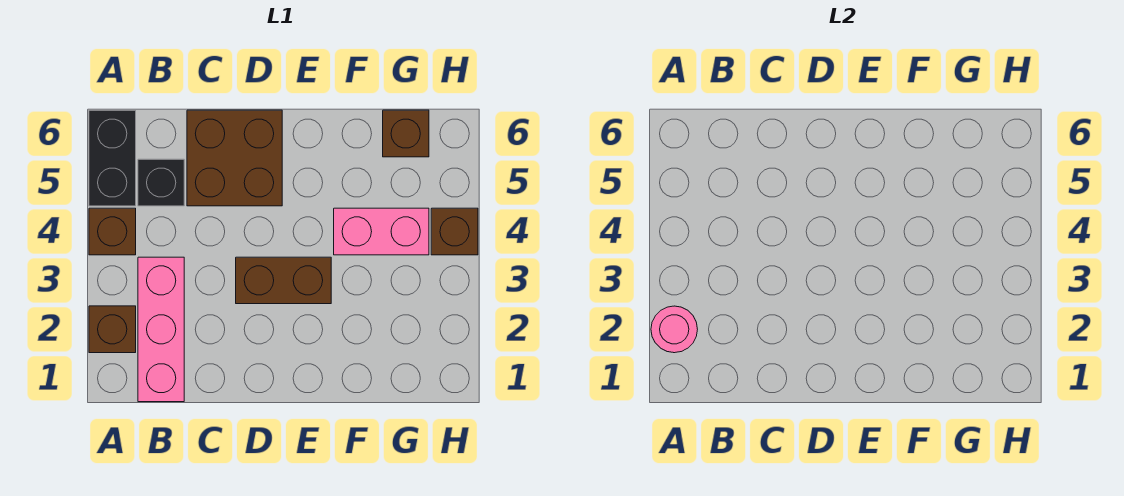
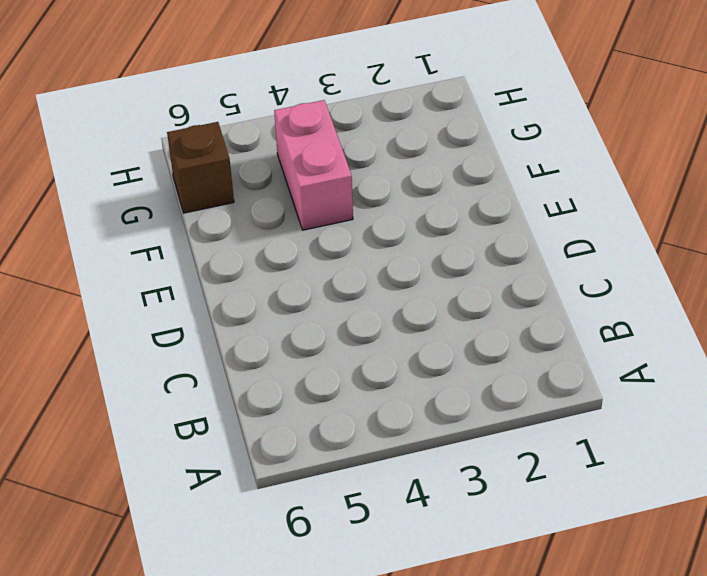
none -> brown brick A2 level 1
none -> brown brick A4 level 1

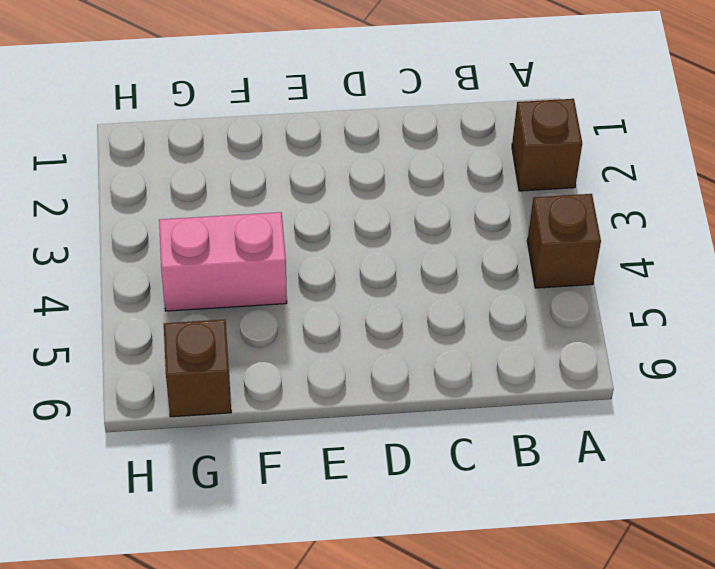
none -> black brick A5:A6 level 1
none -> pink brick B1:B3 level 1

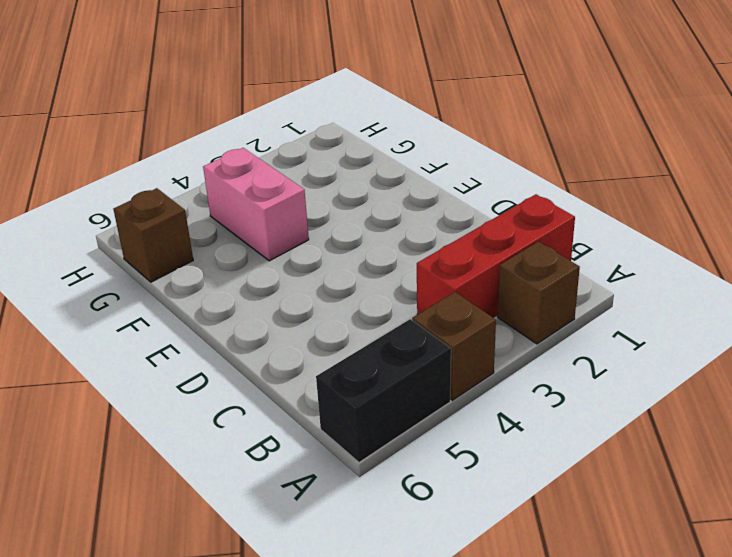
red brick B1:B3 level 1 -> pink brick B1:B3 level 1
none -> black brick B5 level 1
none -> brown brick C5:D6 level 1

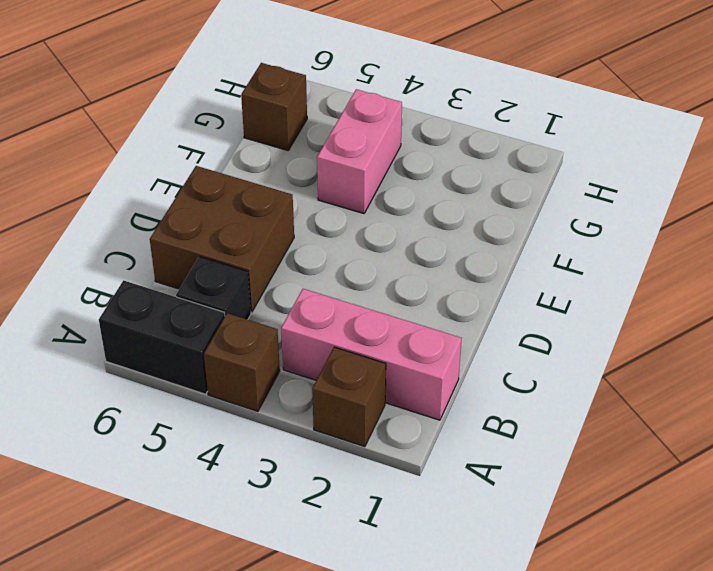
none -> brown brick D3:E3 level 1
none -> brown brick H4 level 1

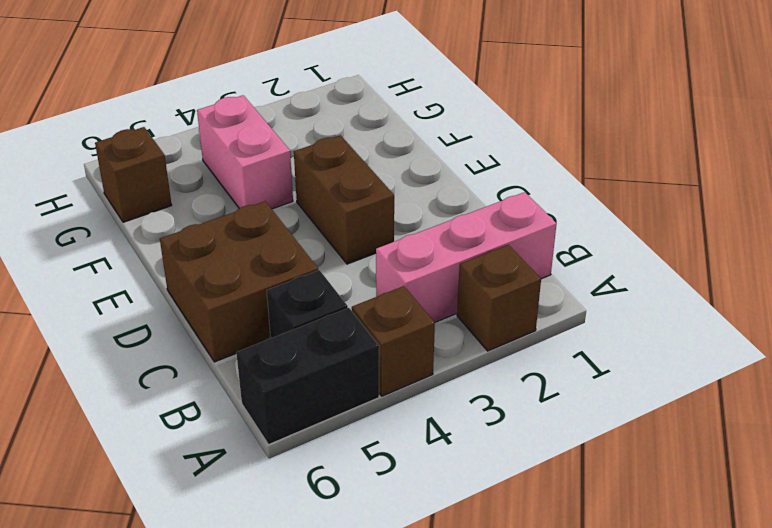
none -> brown brick H4 level 1
none -> pink round brick A2 level 2

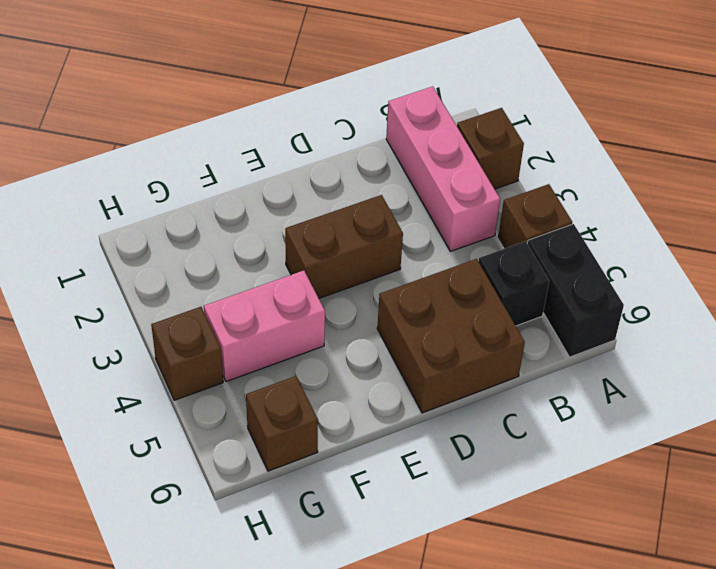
none -> pink round brick A2 level 2

